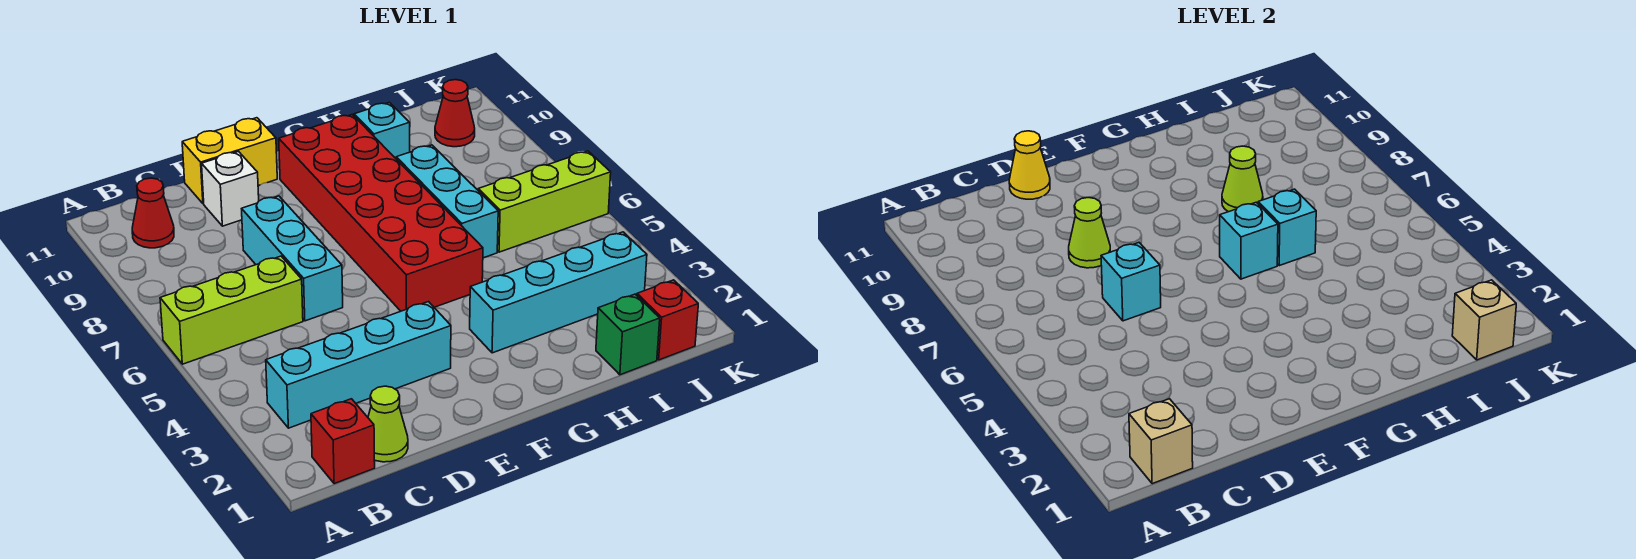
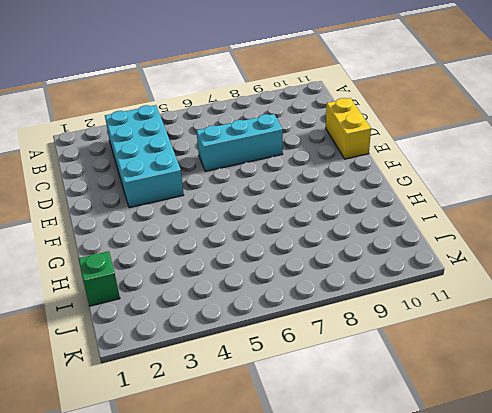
cyan brick B3:E4 level 1 -> cyan brick B3:E3 level 1
none -> lime brick A6:C6 level 1
none -> red brick B1 level 1
none -> red cone B10 level 1

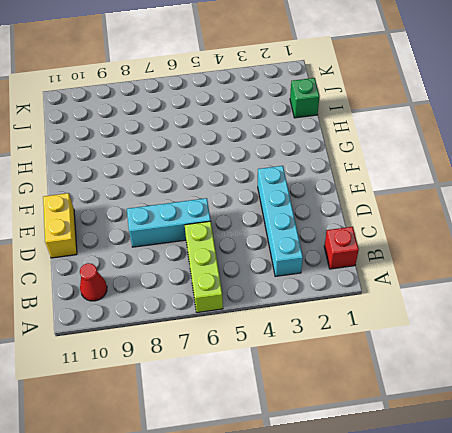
none -> lime cone C1 level 1
none -> white brick D10 level 1
none -> red brick F5:G10 level 1

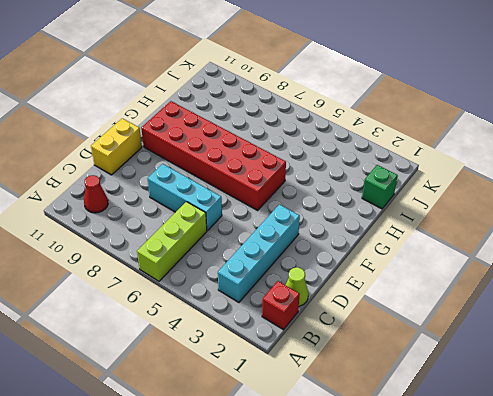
none -> white brick D10 level 1
none -> cyan brick G3:J3 level 1
none -> cyan brick H6:H8 level 1

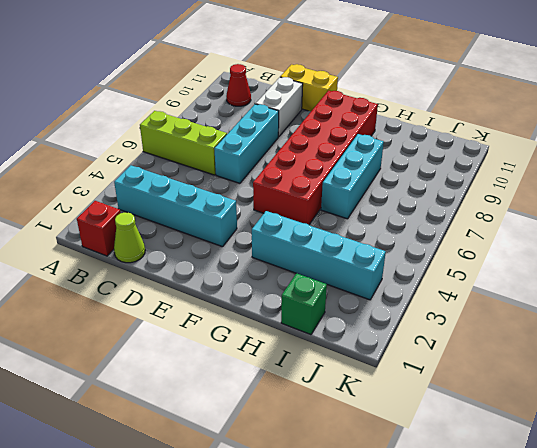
white brick D9:D10 level 1 -> white brick D10 level 1
none -> cyan brick H10 level 1
none -> lime brick I6:K6 level 1
none -> red brick J1 level 1

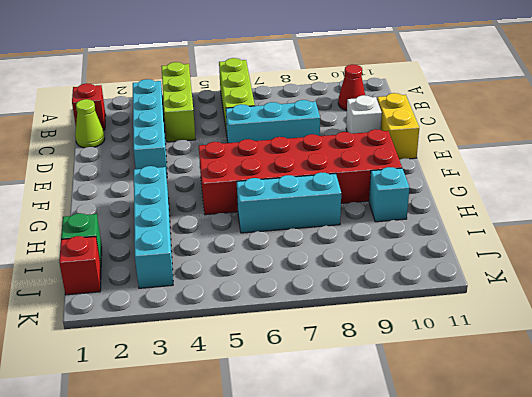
lime brick A4:C4 level 1 -> lime brick I6:K6 level 1
none -> red cone J10 level 1
none -> tan brick B1 level 2
none -> cyan brick D6 level 2

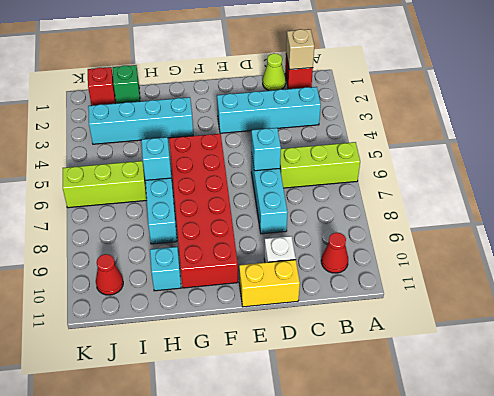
none -> lime cone D8 level 2
none -> yellow cone D11 level 2
none -> cyan brick G6 level 2

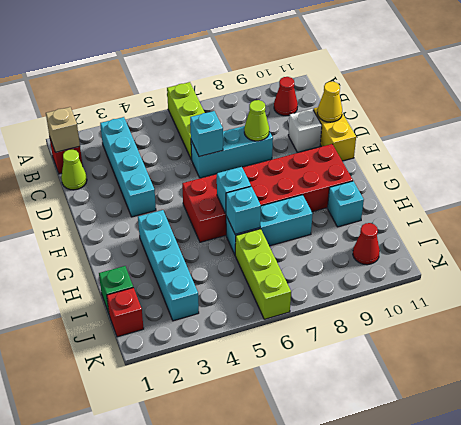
none -> lime cone H8 level 2
none -> tan brick J1 level 2

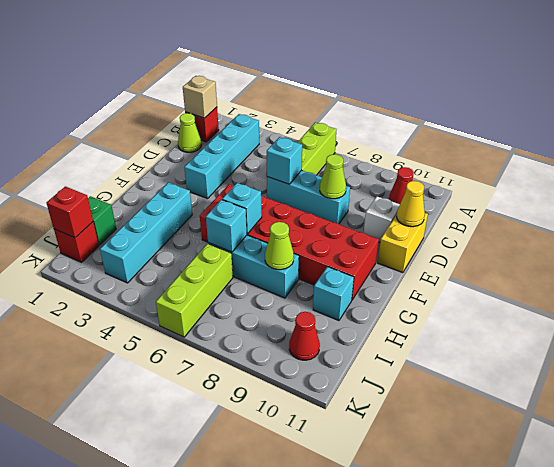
red brick J1 level 2 -> tan brick J1 level 2

